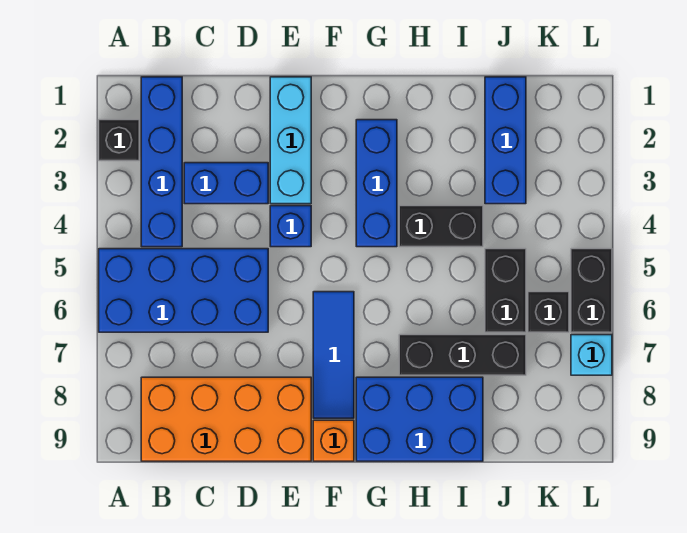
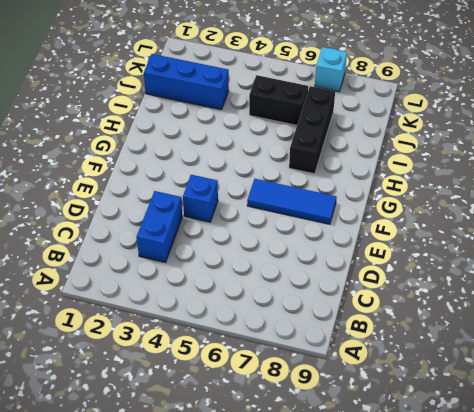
none -> black brick A2 level 1
none -> blue brick A5:D6 level 1
none -> blue brick B1:B4 level 1

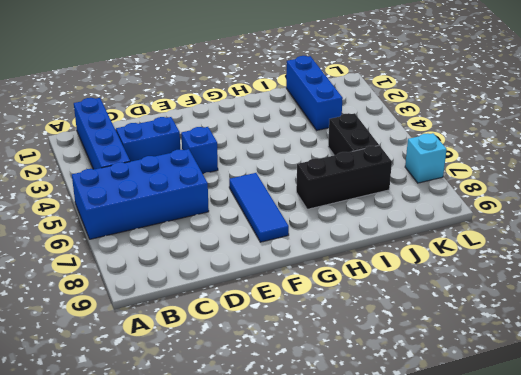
none -> black brick A2 level 1
none -> orange brick B8:E9 level 1
none -> cyan brick E1:E3 level 1

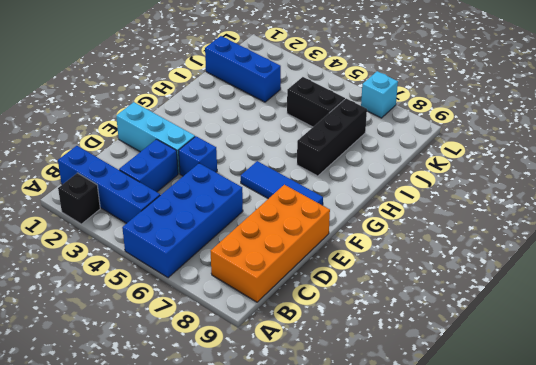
none -> orange brick F9 level 1
none -> blue brick G2:G4 level 1
none -> blue brick G8:I9 level 1

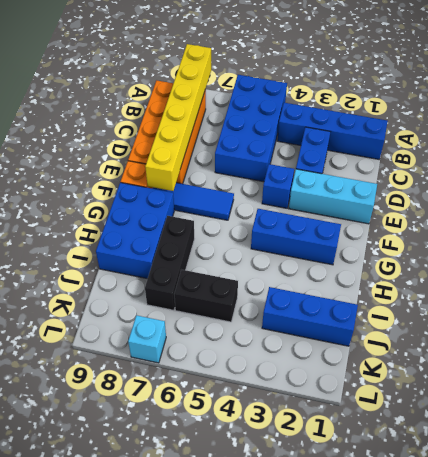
yellow brick A8:F8 level 2 -> none
none -> black brick A2 level 1
none -> black brick H4:I4 level 1
none -> black brick K6 level 1

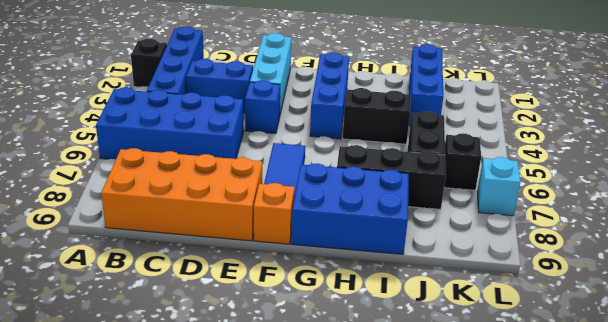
none -> black brick L5:L6 level 1

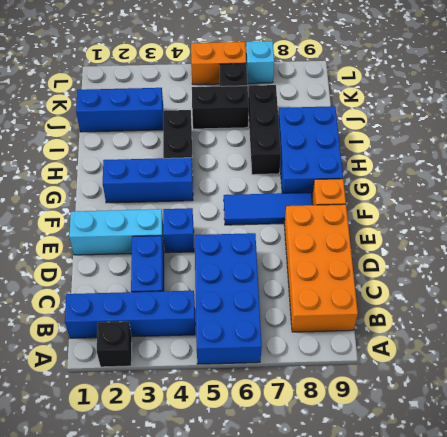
orange brick L5:L6 level 1 -> black brick L5:L6 level 1

